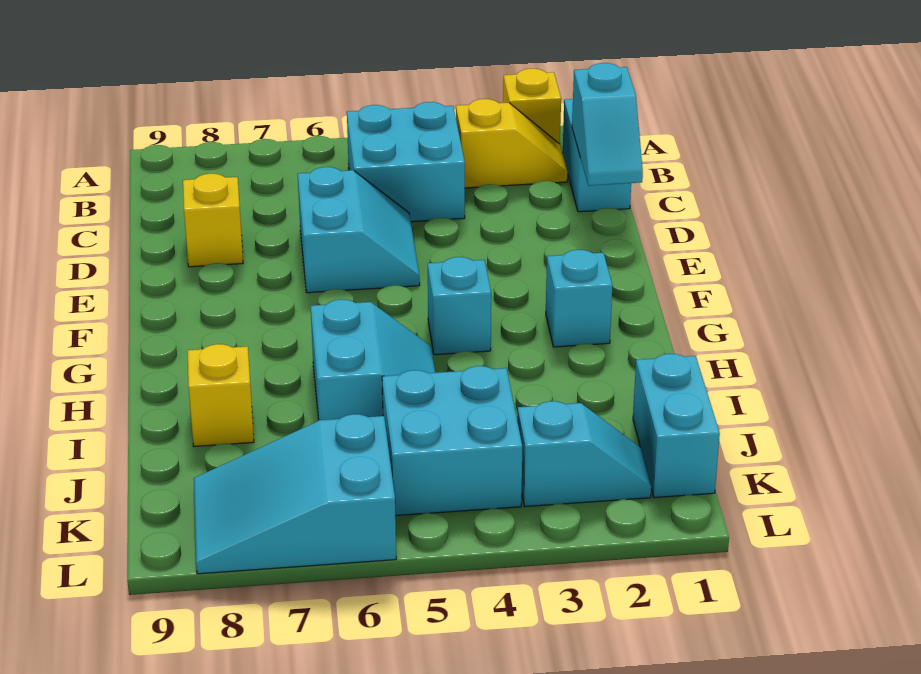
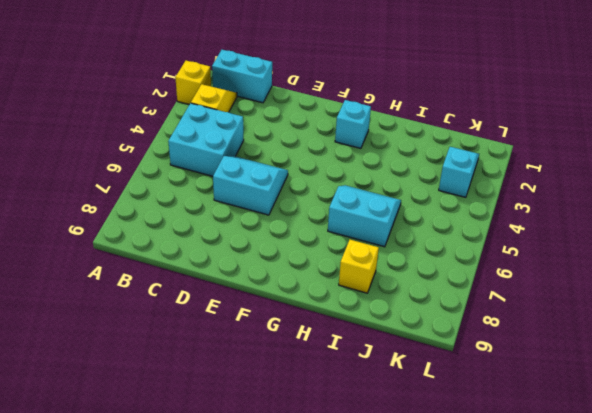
none -> yellow brick D8 level 1
none -> cyan brick G4 level 1
none -> cyan brick J1:K1 level 1

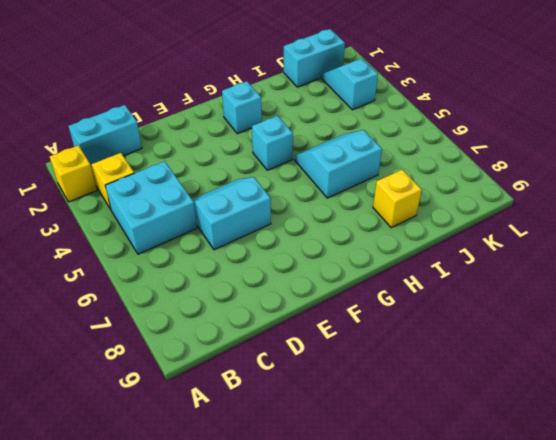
none -> yellow brick D8 level 1
none -> cyan brick J4:K5 level 1
none -> cyan slope K6:L8 level 1 top 6

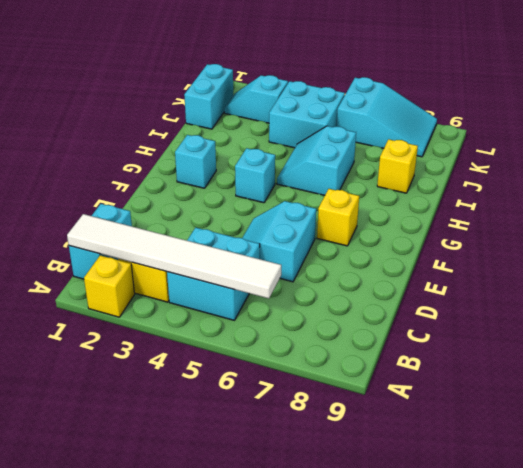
white tile B1:B6 level 2 -> none
yellow brick F7 level 1 -> yellow brick D8 level 1
none -> cyan slope C1:D1 level 2 top C

